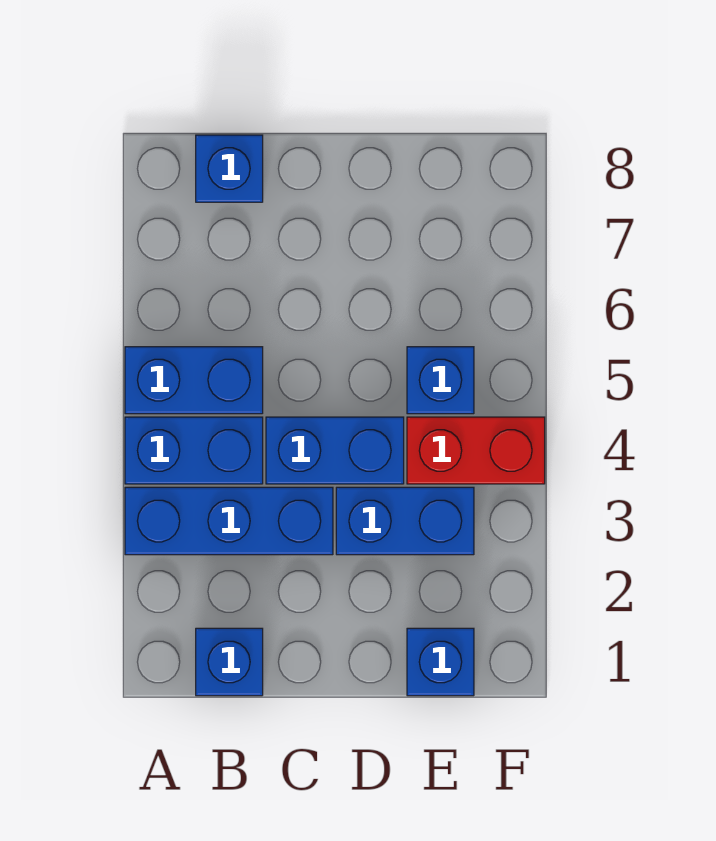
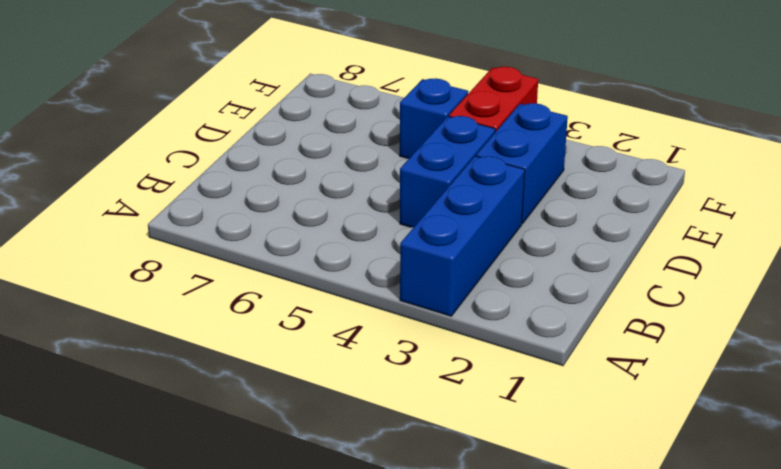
none -> blue brick A4:B4 level 1
none -> blue brick A5:B5 level 1

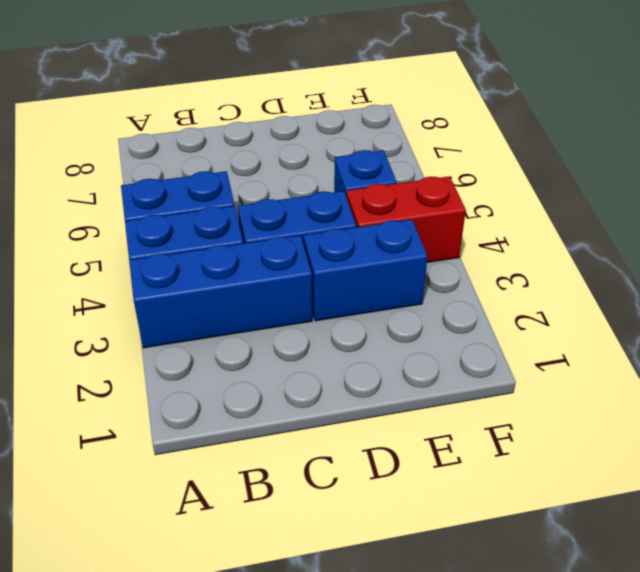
none -> blue brick B1 level 1
none -> blue brick B8 level 1

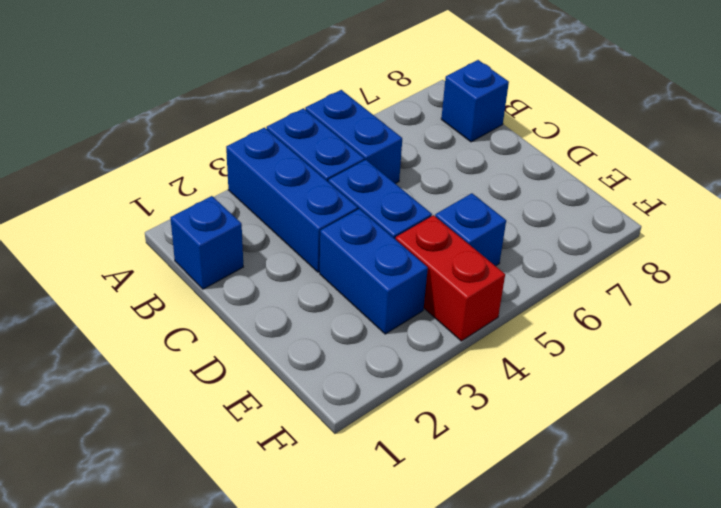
none -> blue brick E1 level 1

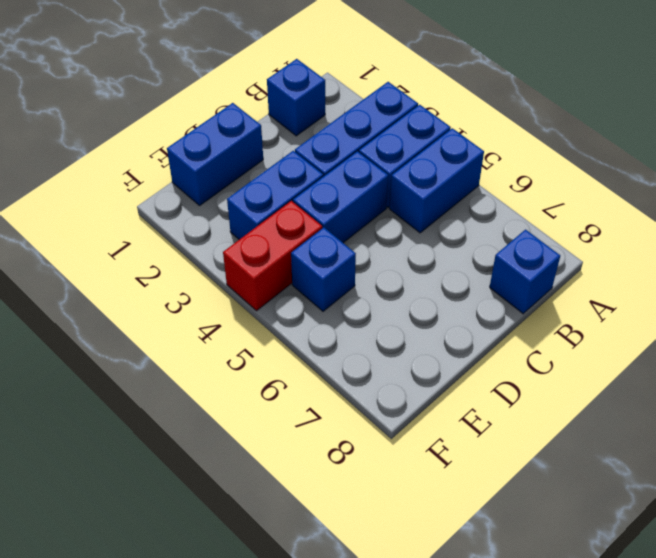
blue brick D1:E1 level 1 -> blue brick E1 level 1

